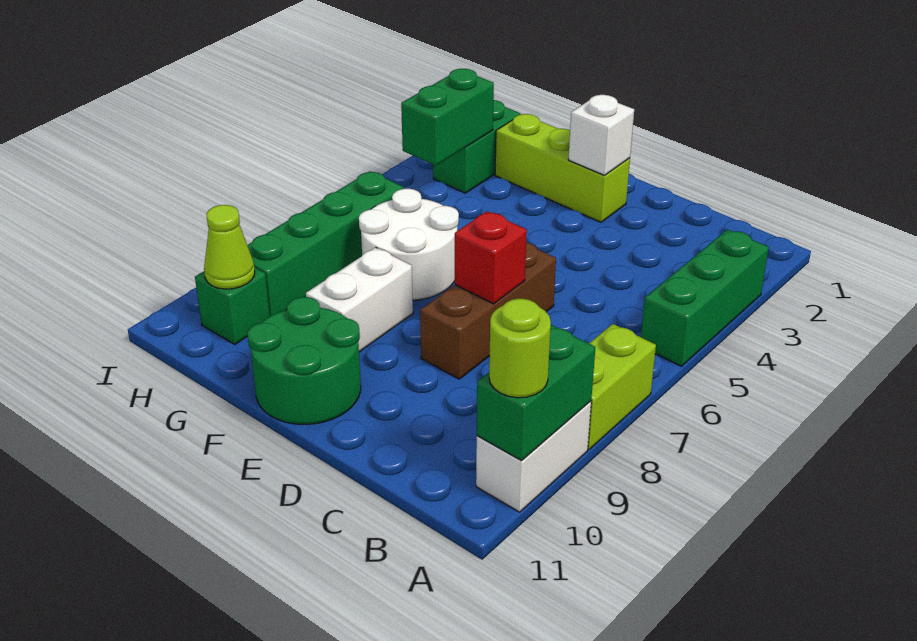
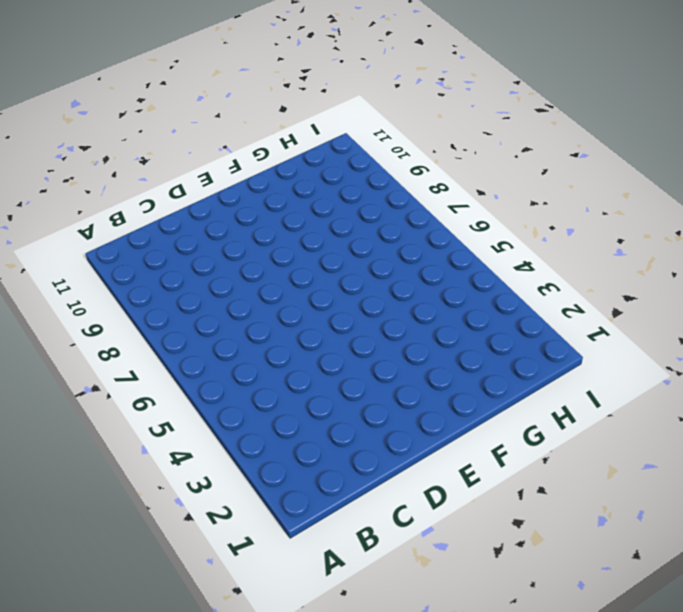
none -> green brick A3:A5 level 1
none -> lime brick A7:A8 level 1
none -> white brick A9:A10 level 1

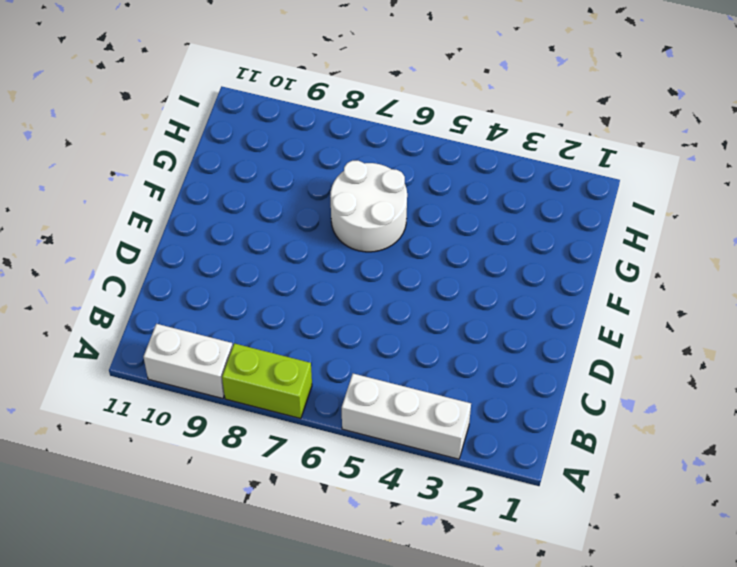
white brick A3:A5 level 1 -> green brick A3:A5 level 1
none -> brown brick D6:D8 level 1
none -> lime brick E2:G2 level 1
none -> green round brick E10:F11 level 1

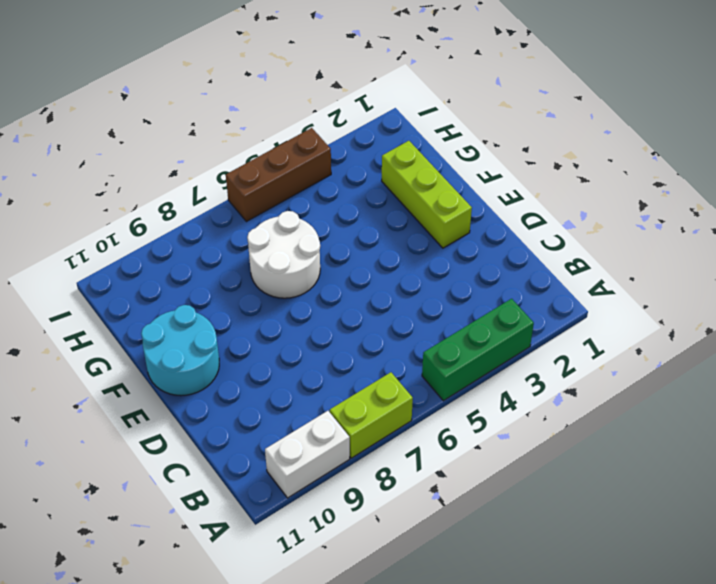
cyan round brick E10:F11 level 1 -> green round brick E10:F11 level 1
brown brick I4:I6 level 1 -> brown brick D6:D8 level 1
none -> white brick F8:F9 level 1
none -> green brick H2:H3 level 1
none -> green brick H6:H9 level 1

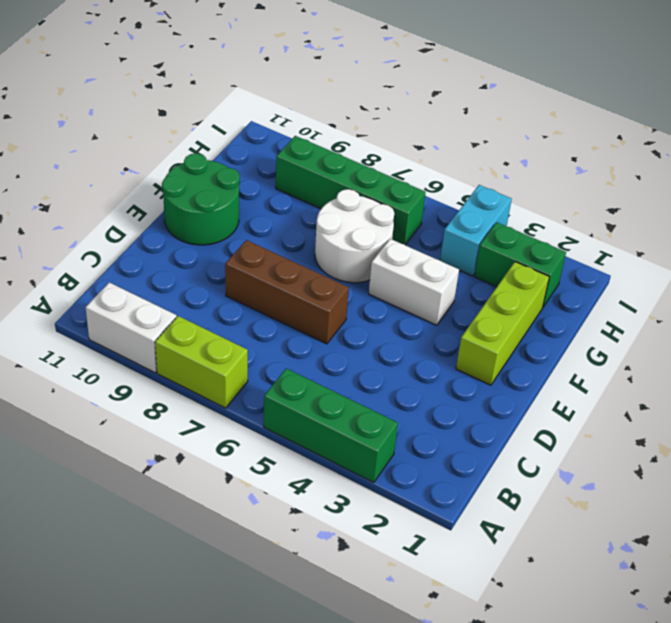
white brick F4:F5 level 1 -> white brick F8:F9 level 1
cyan brick H4:I4 level 1 -> none
none -> green brick H10 level 1
none -> green brick A9:A10 level 2
none -> red brick D7 level 2

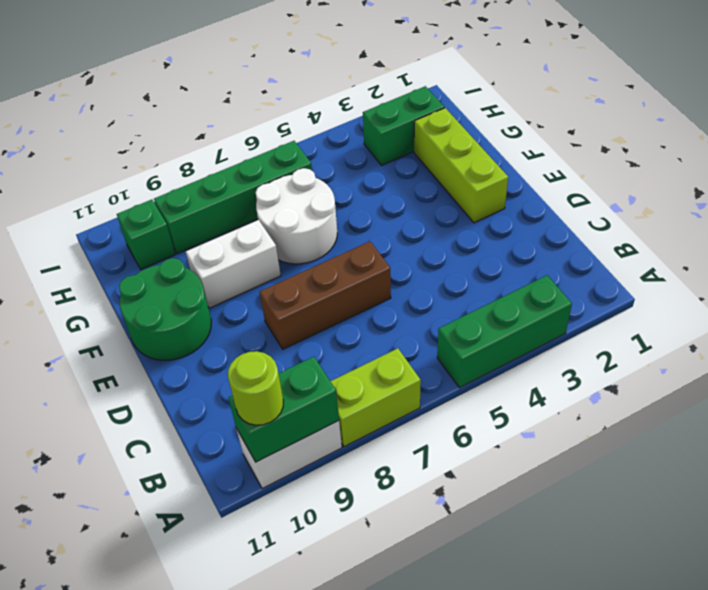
none -> red brick D7 level 2
none -> white brick E2 level 2
none -> green brick H3:H4 level 2

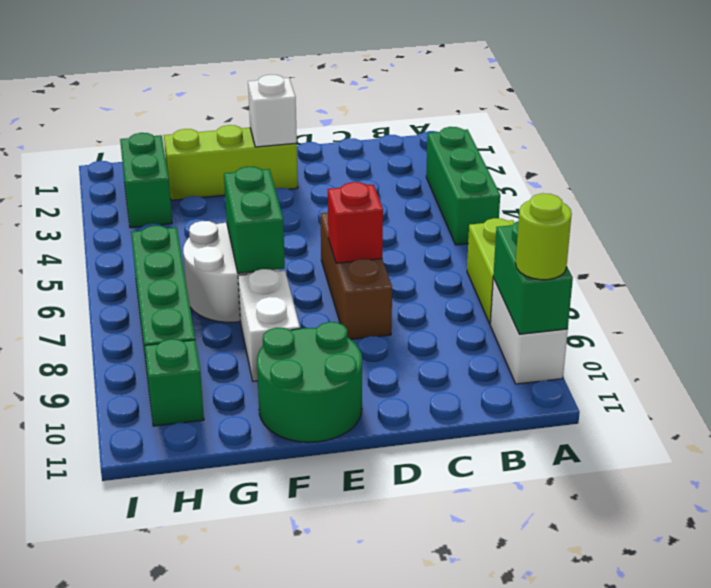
green brick F6:F7 level 2 -> green brick H3:H4 level 2
none -> lime cone H10 level 2

